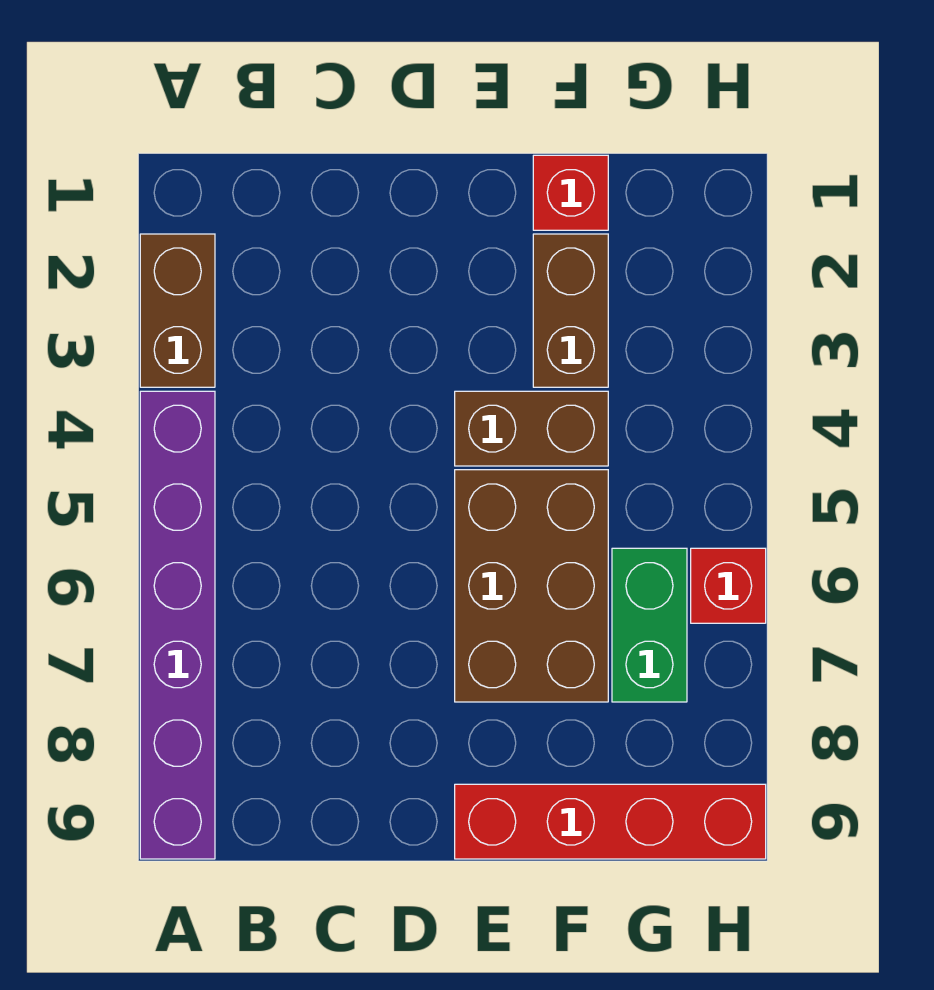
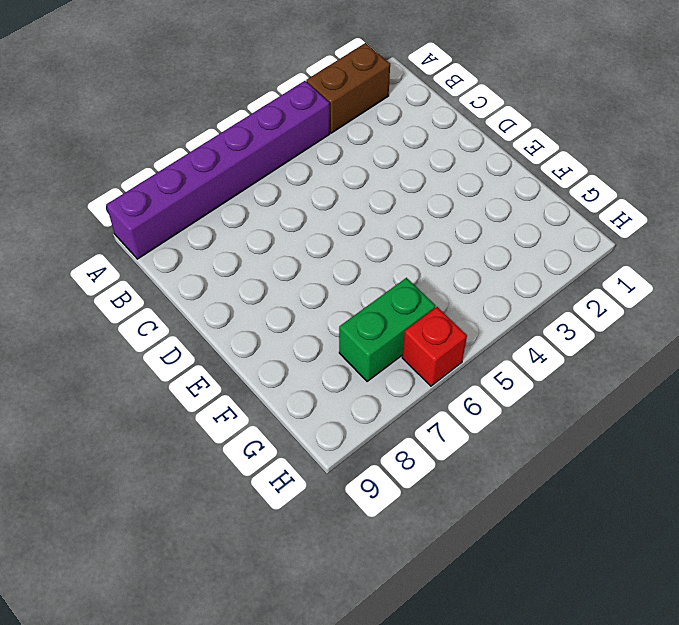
none -> brown brick E4:F4 level 1
none -> brown brick E5:F7 level 1

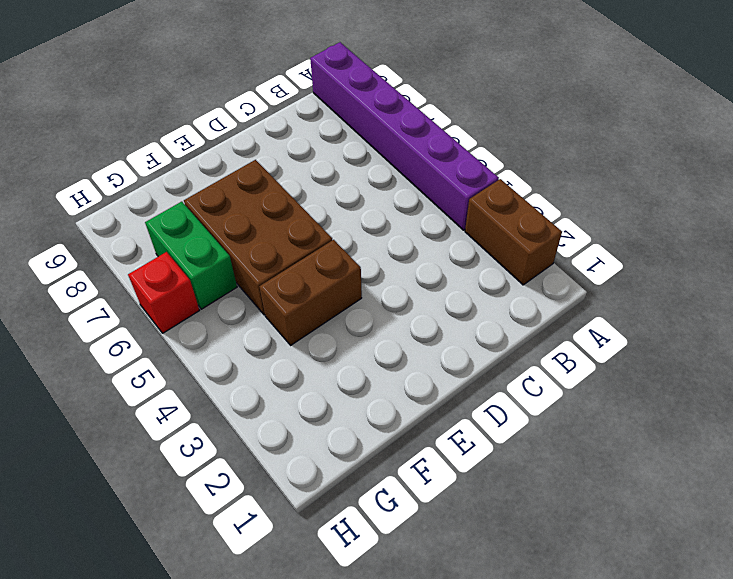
none -> red brick E9:H9 level 1
none -> red brick F1 level 1

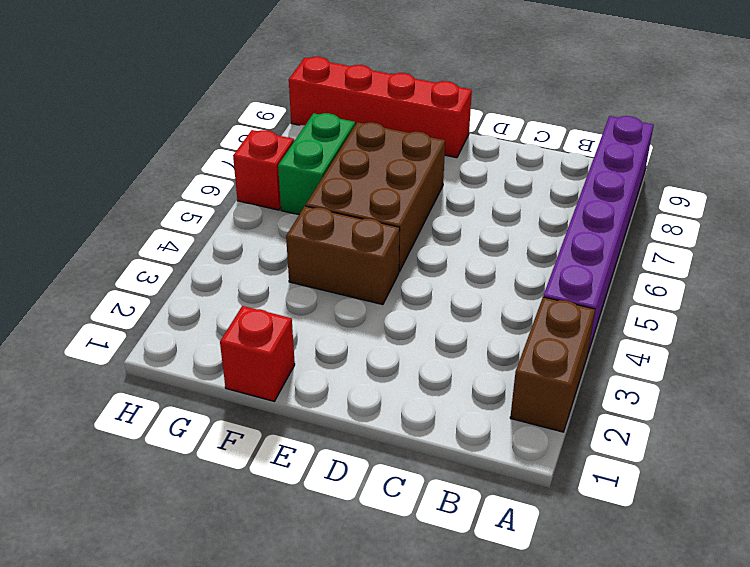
none -> brown brick F2:F3 level 1

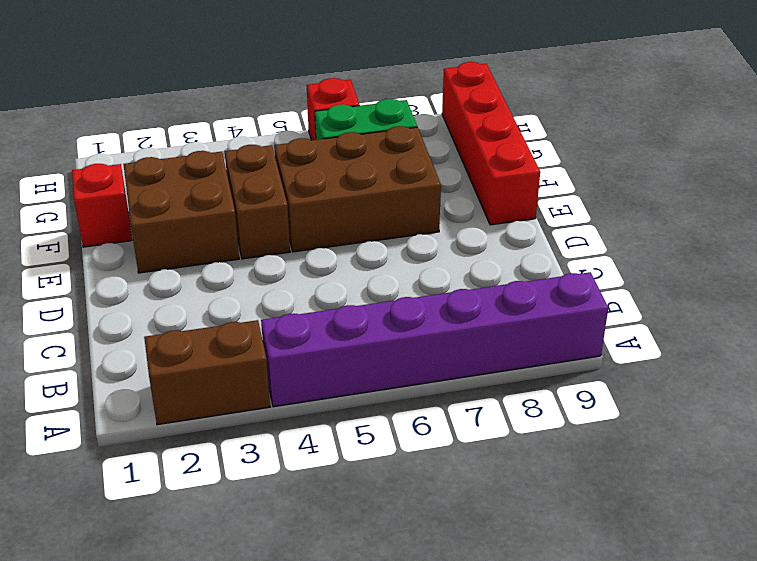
brown brick E2:F3 level 1 -> brown brick F2:F3 level 1

